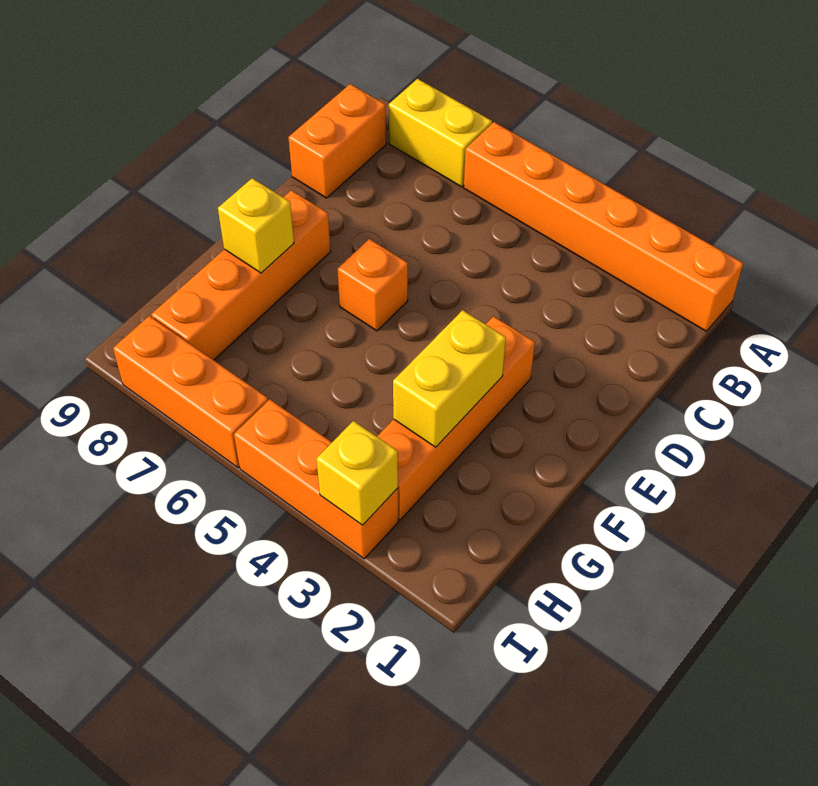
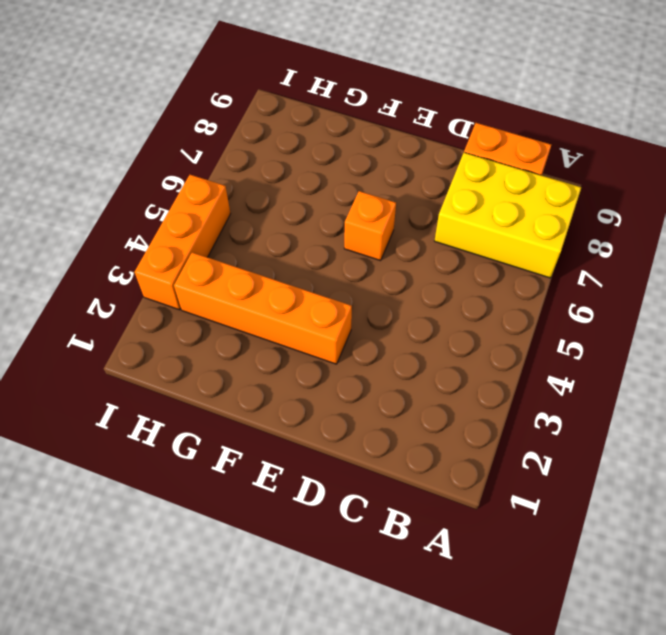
yellow brick A7:C8 level 1 -> yellow brick A7:A8 level 1
none -> orange brick A1:A6 level 1
none -> orange brick E8:H8 level 1

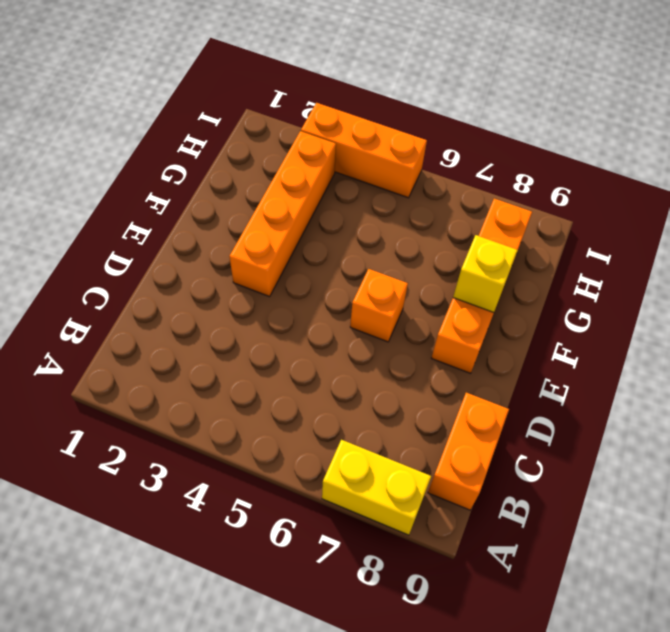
none -> orange brick A1:A6 level 1
none -> orange brick I6:I8 level 1

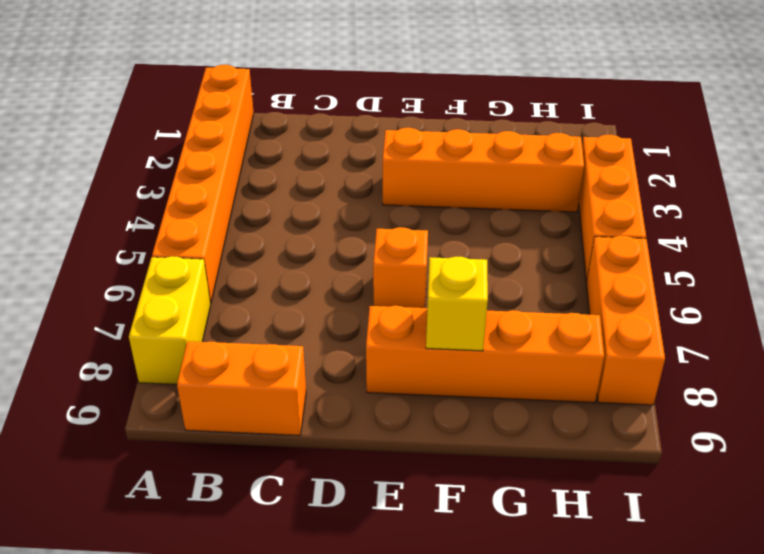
none -> yellow brick F3:G3 level 2
none -> yellow brick I3 level 2

